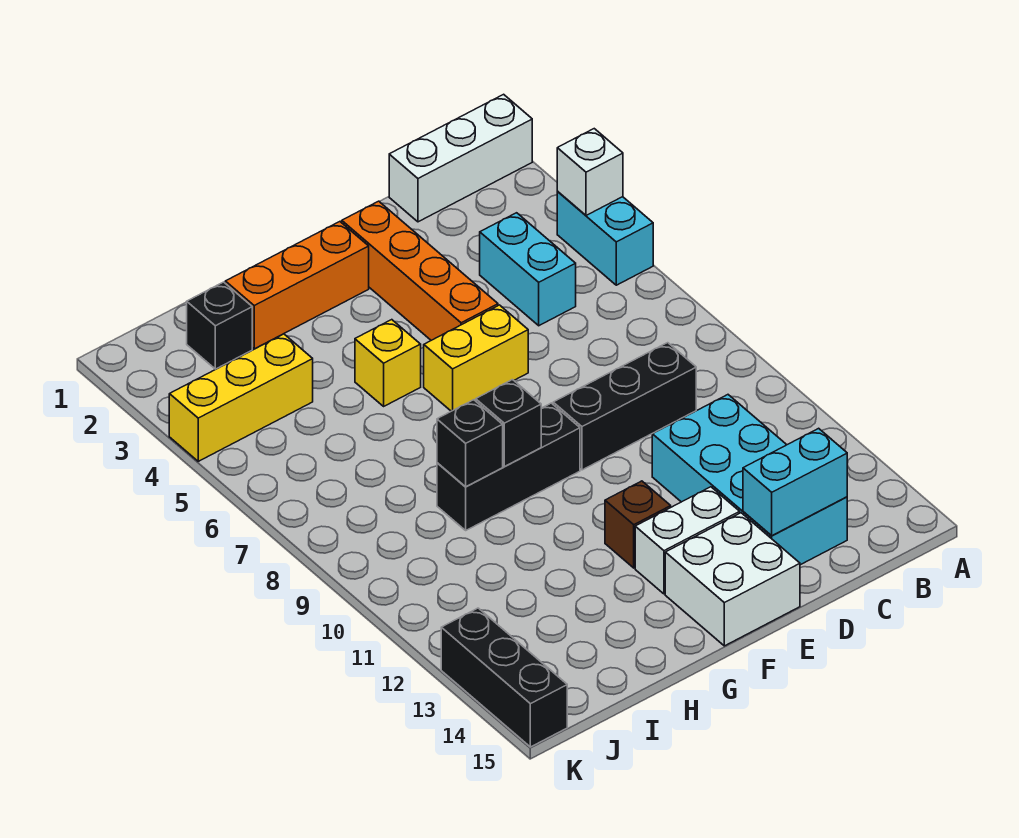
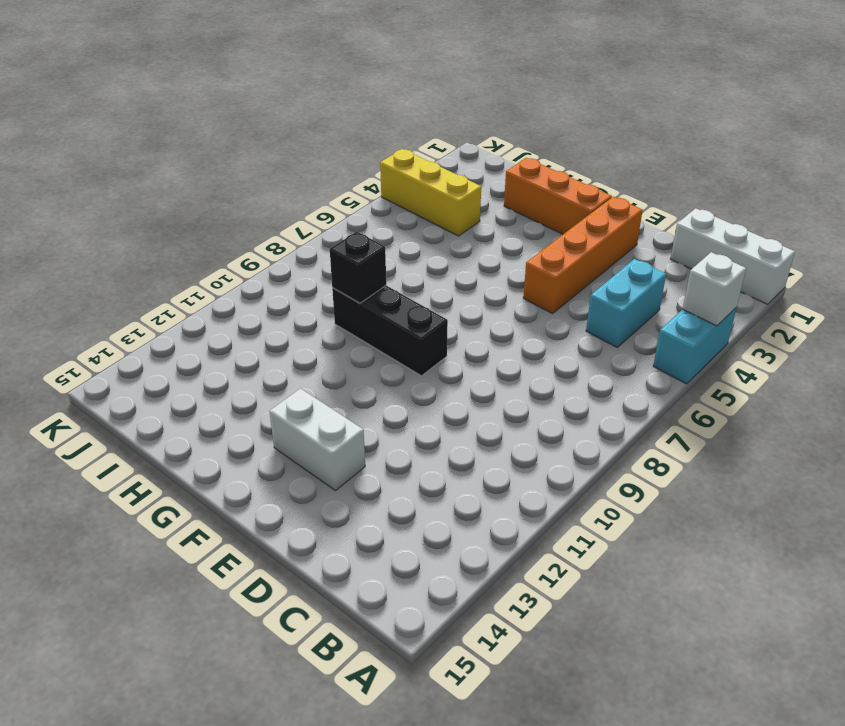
none -> black brick C9:E9 level 1
none -> cyan brick C11:D14 level 1
none -> yellow brick E6:F6 level 1

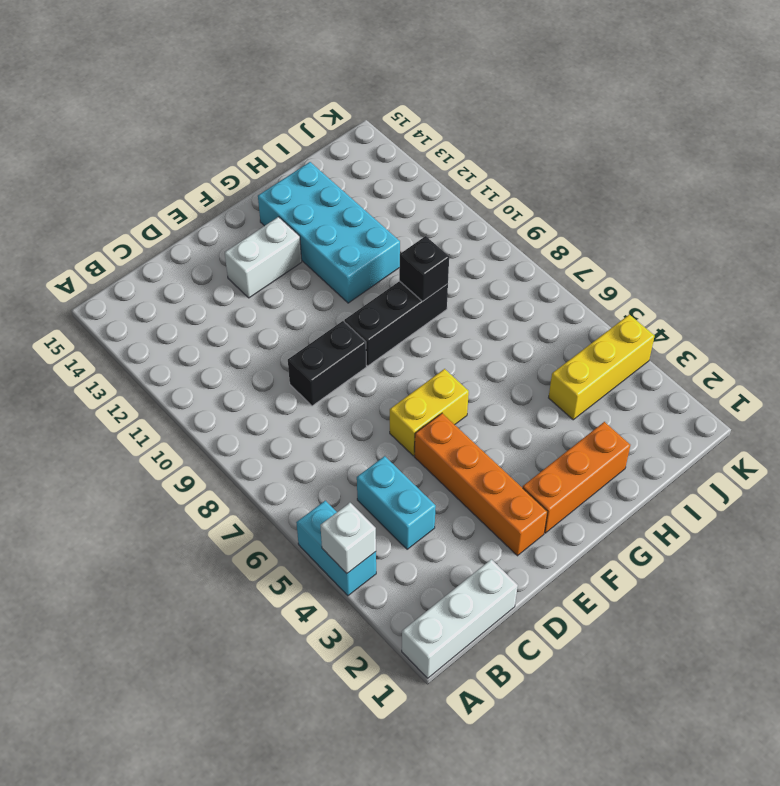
black brick D9:E9 level 1 -> black brick C9:E9 level 1
cyan brick G11:H14 level 1 -> cyan brick C11:D14 level 1
none -> white brick E14:F15 level 1
none -> brown brick F12 level 1
none -> yellow brick G5 level 1

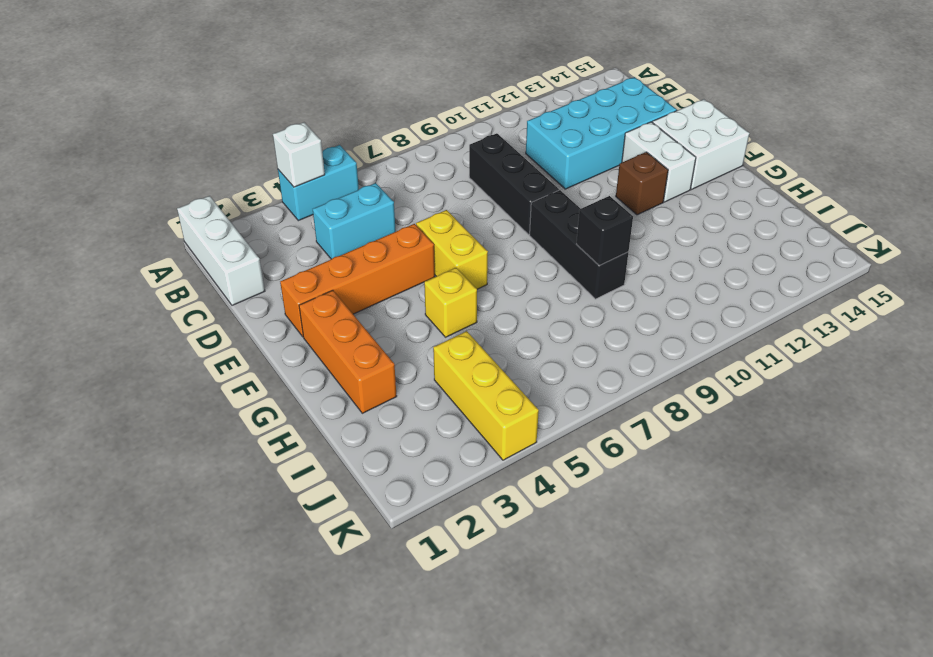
none -> black brick I2 level 1
none -> black brick K13:K15 level 1
none -> cyan brick C14:D14 level 2

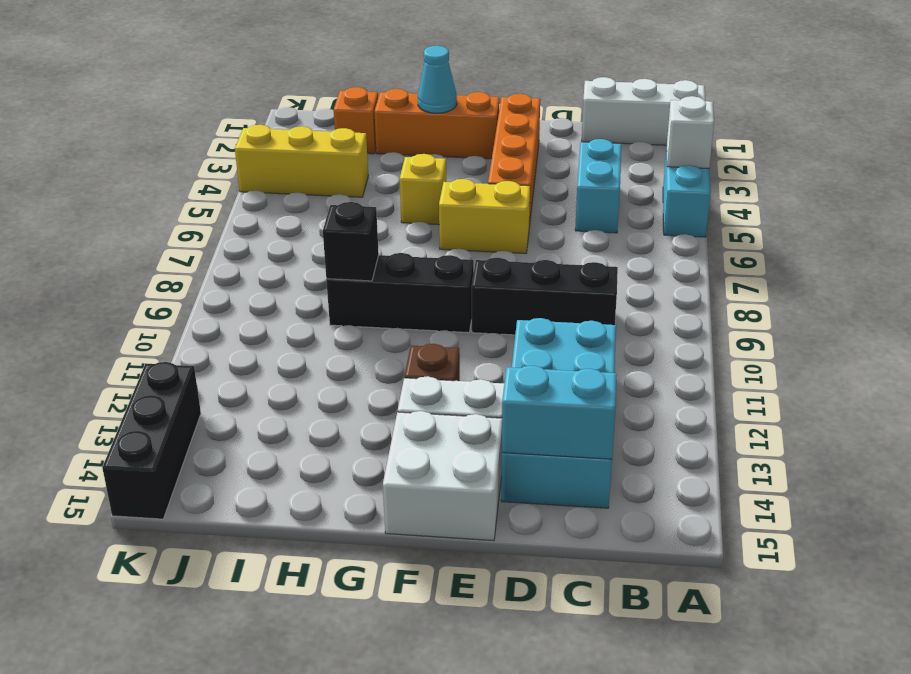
cyan cone G2 level 2 -> none
orange brick I2 level 1 -> black brick I2 level 1
none -> black brick G9 level 2

